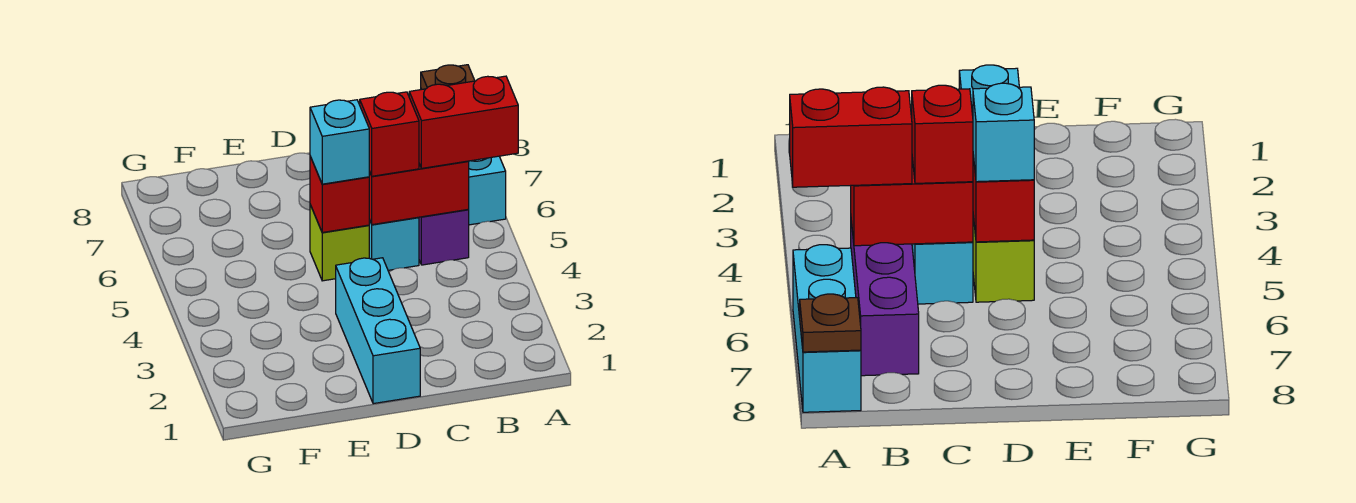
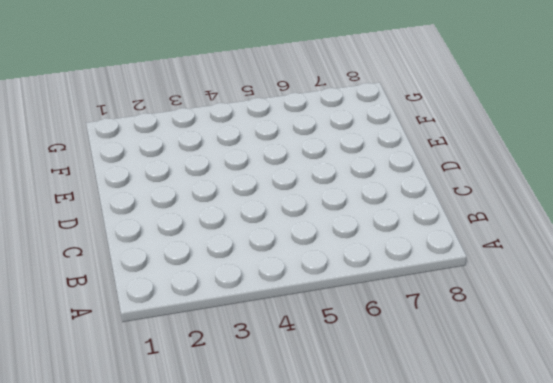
none -> cyan brick A6:A8 level 1
none -> purple brick B5:B7 level 1

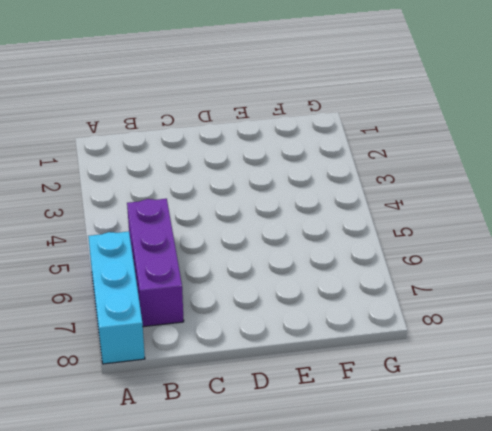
none -> cyan brick C5 level 1
none -> cyan brick D1:D3 level 1

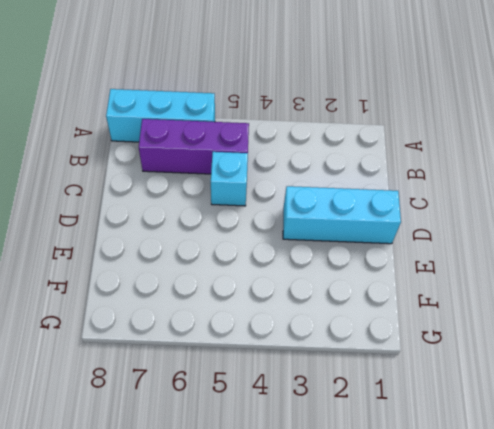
none -> lime brick D5 level 1
none -> brown plate A8 level 2

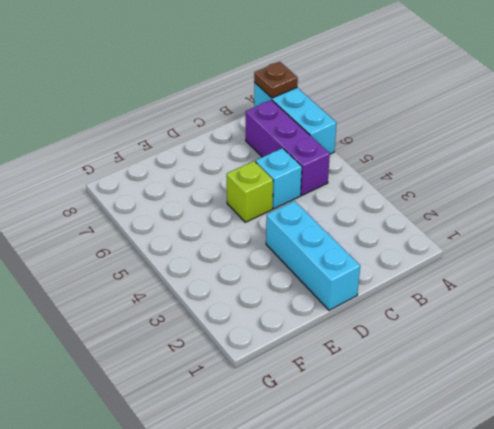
none -> red brick B5:C5 level 2
none -> red brick D5 level 2

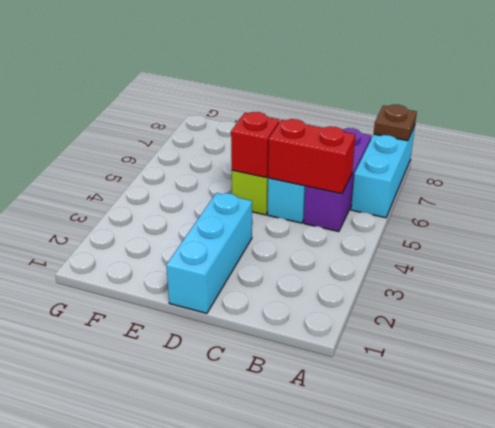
none -> red brick A5:B5 level 3
none -> red brick C5 level 3

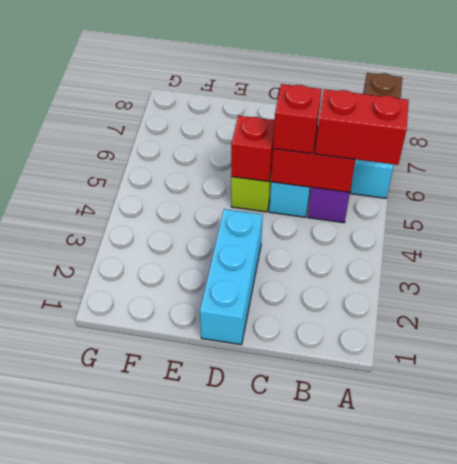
none -> cyan brick D5 level 3

